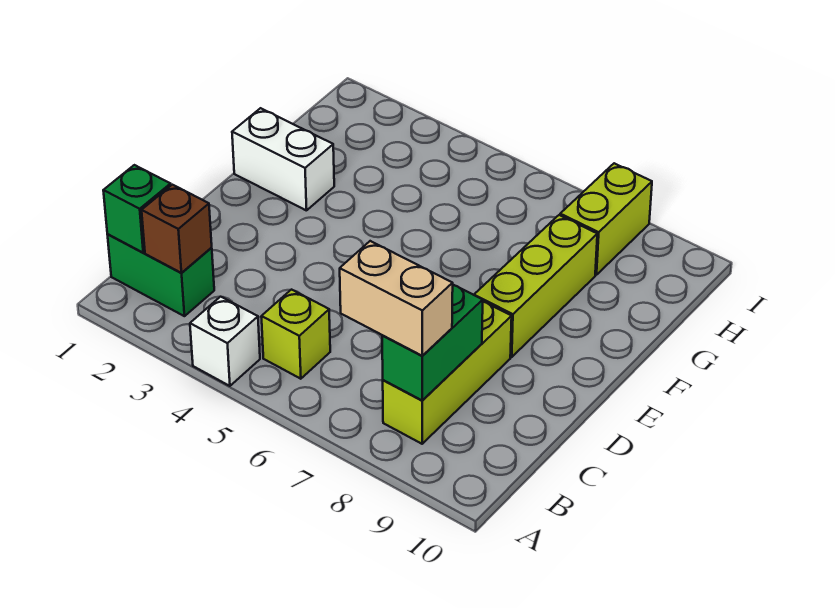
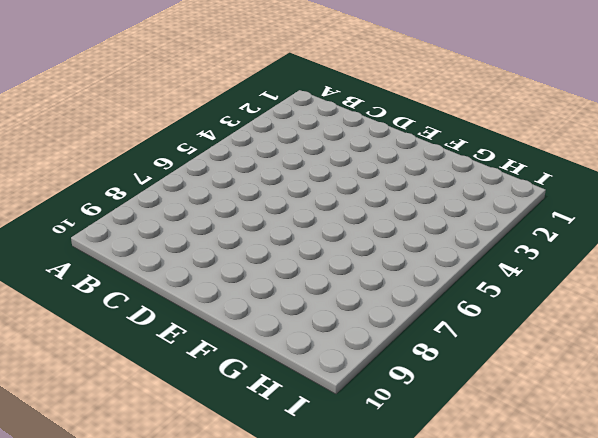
none -> white brick A4 level 1
none -> green brick B1:B2 level 1

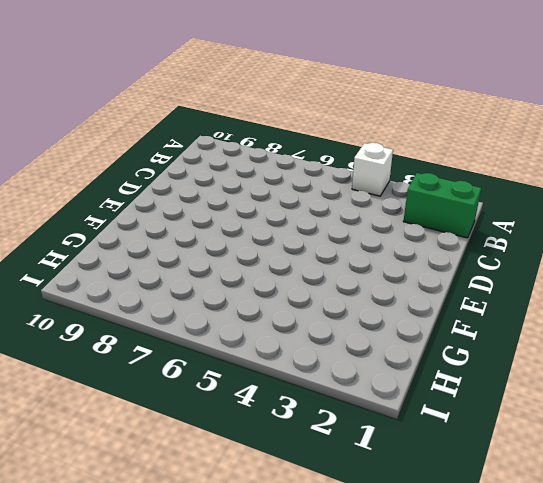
none -> lime brick B5 level 1
none -> lime brick B8:D8 level 1

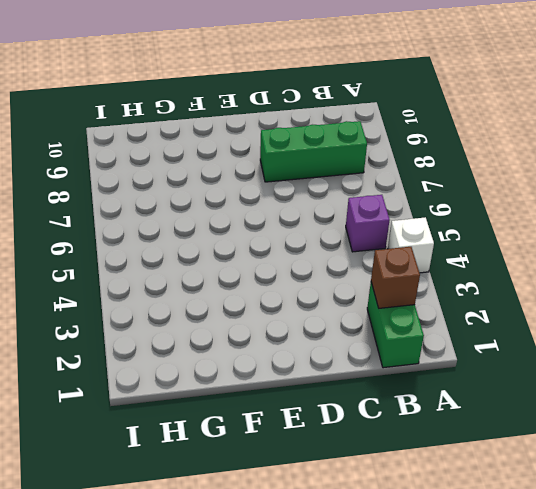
purple brick B5 level 1 -> lime brick B5 level 1
green brick B8:D8 level 1 -> lime brick B8:D8 level 1
none -> lime brick E8:G8 level 1
none -> white brick F1:F2 level 1

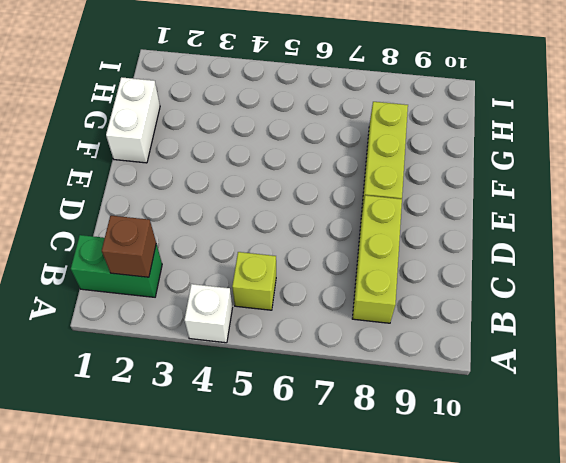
white brick F1:G1 level 1 -> white brick F1:F2 level 1
none -> lime brick H8:I8 level 1
none -> green brick B1 level 2

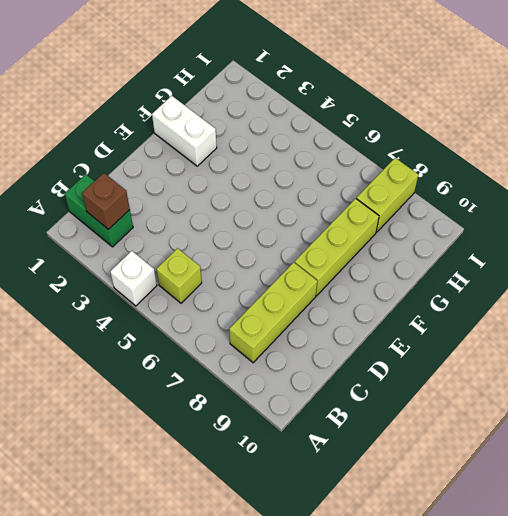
none -> green brick B1 level 2
none -> green brick B8:C8 level 2

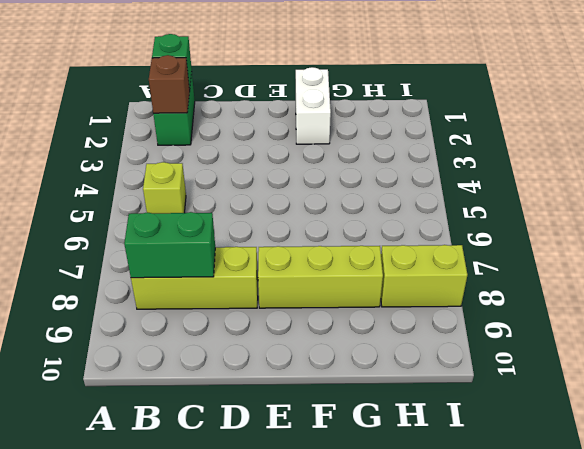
none -> white brick A4 level 1
none -> tan brick B7:B8 level 3

